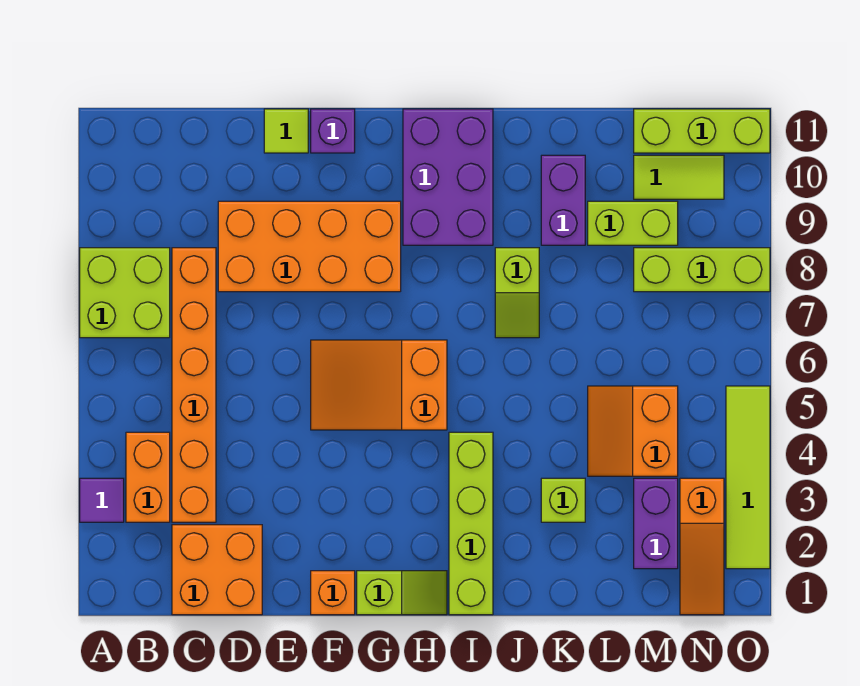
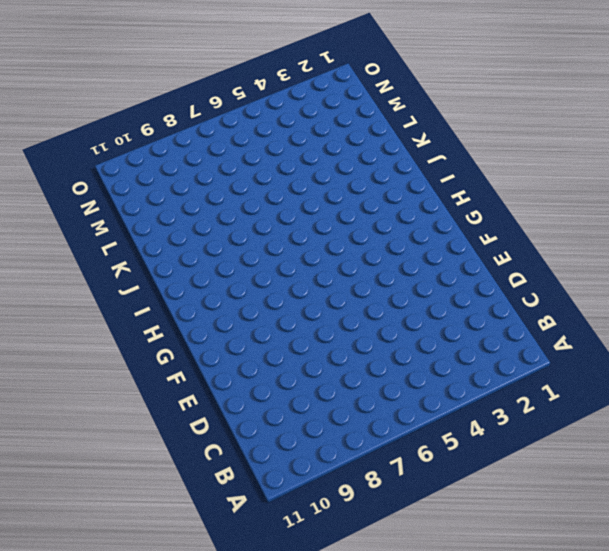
none -> purple tile A3 level 1
none -> lime brick A7:B8 level 1
none -> orange brick B3:B4 level 1

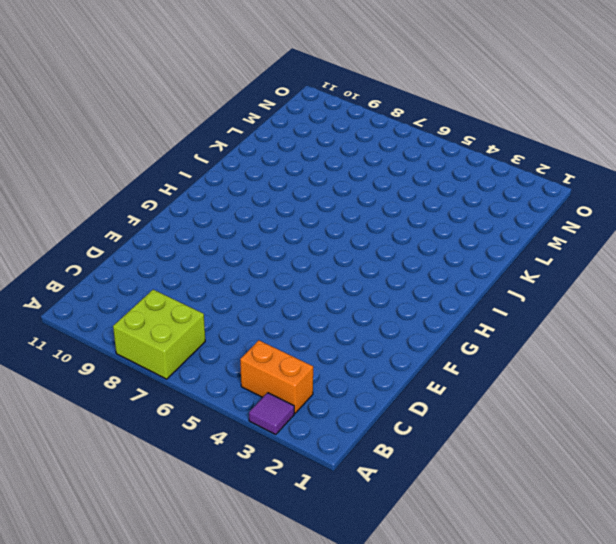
none -> orange brick C1:D2 level 1
none -> orange brick C3:C8 level 1
none -> orange brick D8:G9 level 1

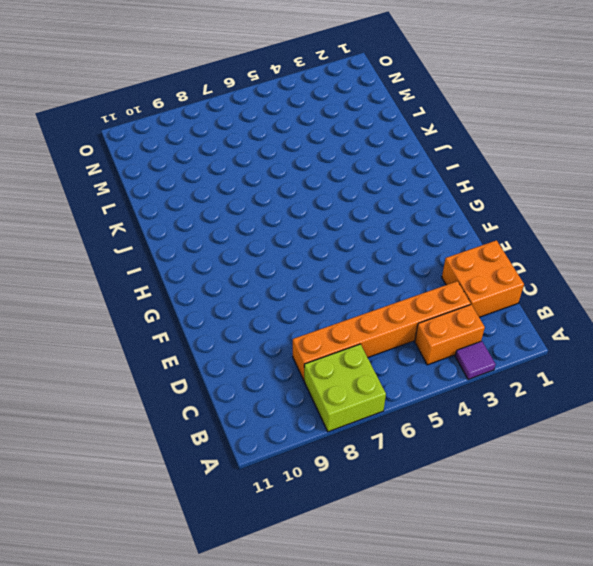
none -> orange brick D8:G9 level 1
none -> lime tile E11 level 1
none -> orange brick F1 level 1

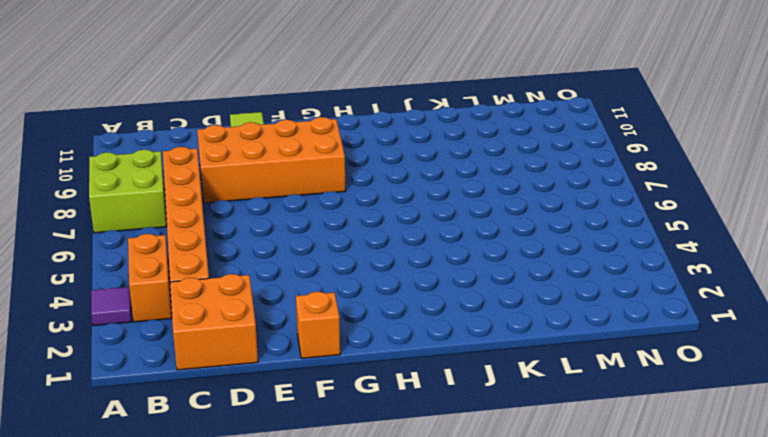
none -> orange slope F5:H6 level 1 top H
none -> purple brick F11 level 1
none -> lime slope G1:H1 level 1 top G

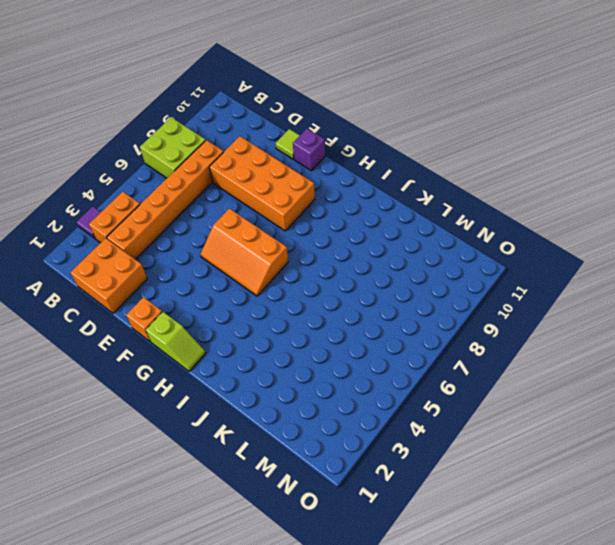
orange slope F5:H6 level 1 top 6 -> orange slope F5:H6 level 1 top H
none -> purple brick H9:I11 level 1
none -> lime brick I1:I4 level 1
none -> lime slope J7:J8 level 1 top 8

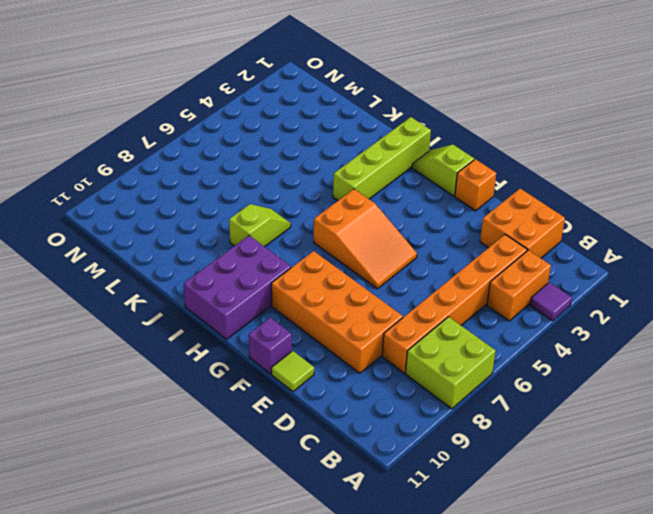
none -> lime brick K3 level 1
none -> purple brick K9:K10 level 1
none -> orange slope L4:M5 level 1 top M

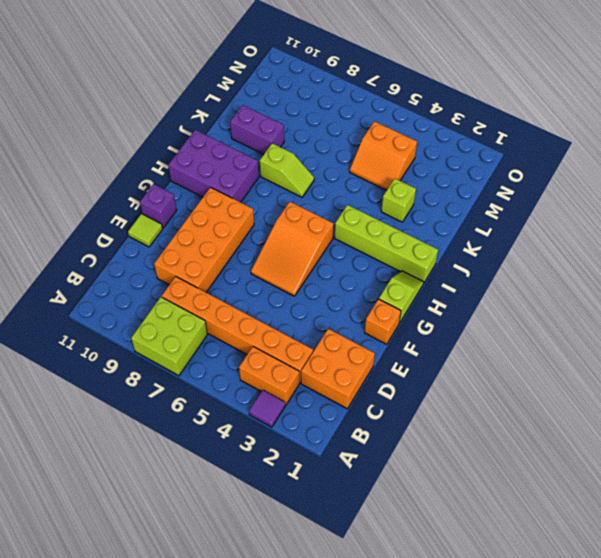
none -> lime brick L9:M9 level 1
none -> purple brick M2:M3 level 1
none -> lime brick M8:O8 level 1

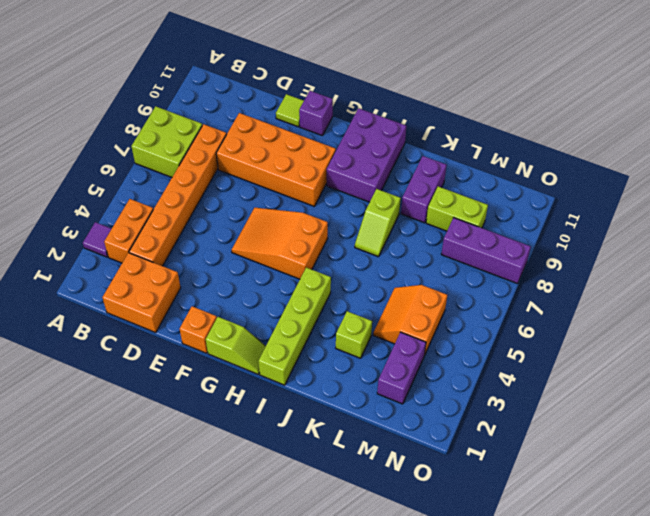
purple brick M8:O8 level 1 -> lime brick M8:O8 level 1
none -> lime tile M10:N10 level 1
none -> lime brick M11:O11 level 1
none -> orange slope N1:N3 level 1 top 3

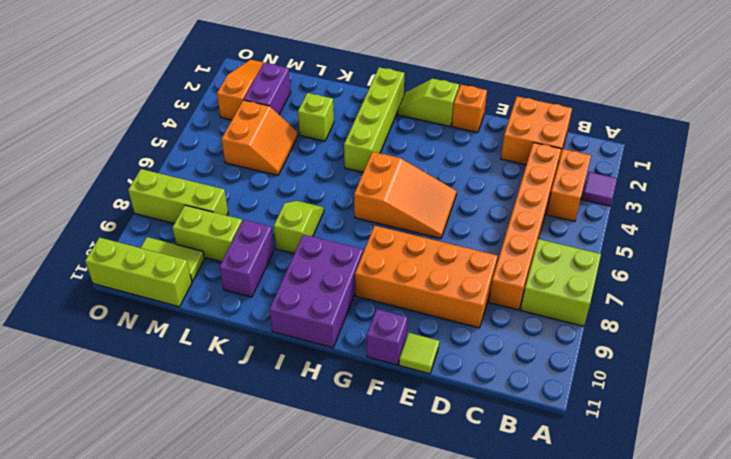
none -> lime tile O2:O5 level 1

